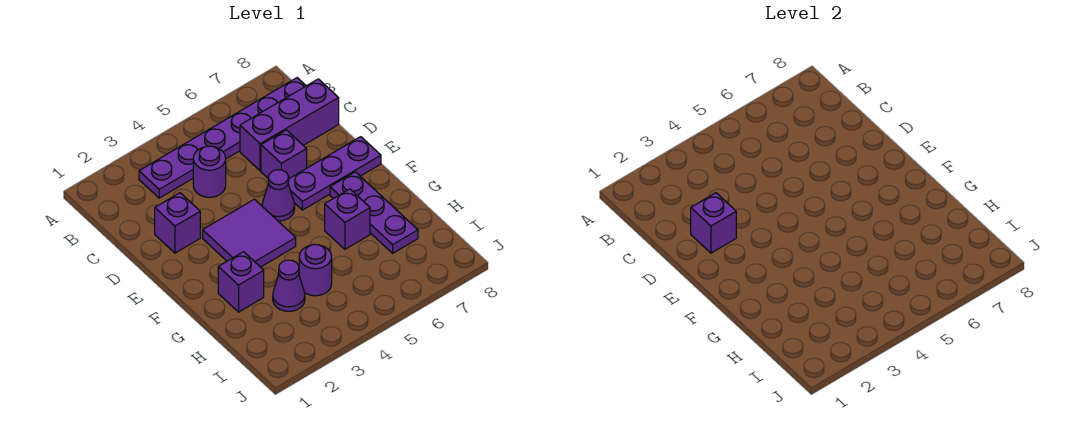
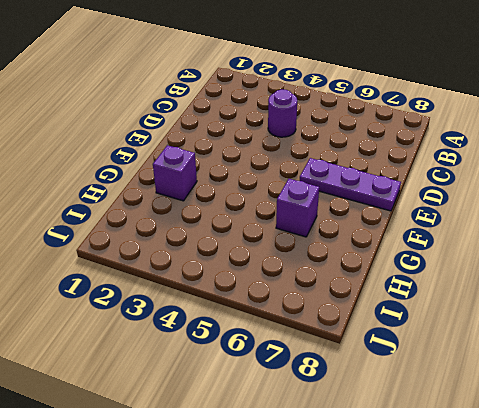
none -> purple plate B3:B8 level 1
none -> purple brick C6:C8 level 1
none -> purple brick D2 level 1

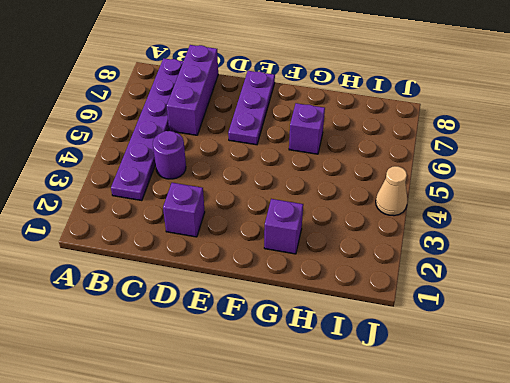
tan cone J4 level 1 -> none
none -> purple brick D6 level 1
none -> purple tile E3:F4 level 1
none -> purple cone E5 level 1

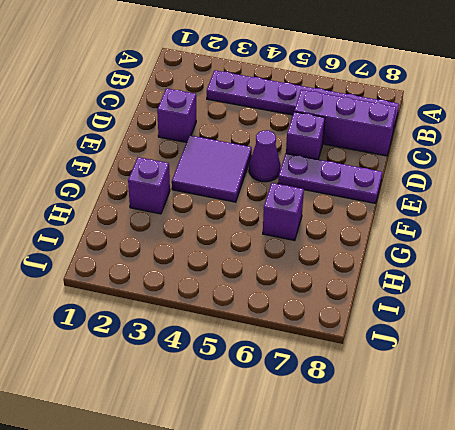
none -> purple round brick C4 level 1
none -> purple plate F7:H7 level 1
none -> purple cone H3 level 1

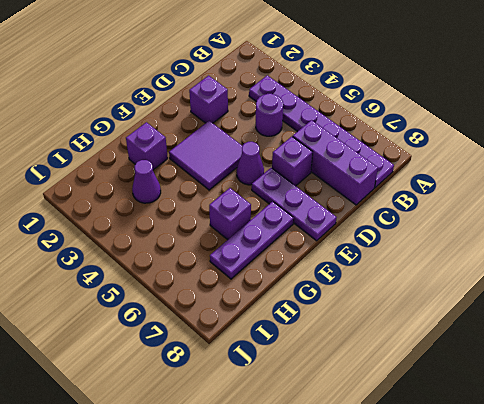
none -> purple round brick H4 level 1
none -> purple brick D2 level 2

